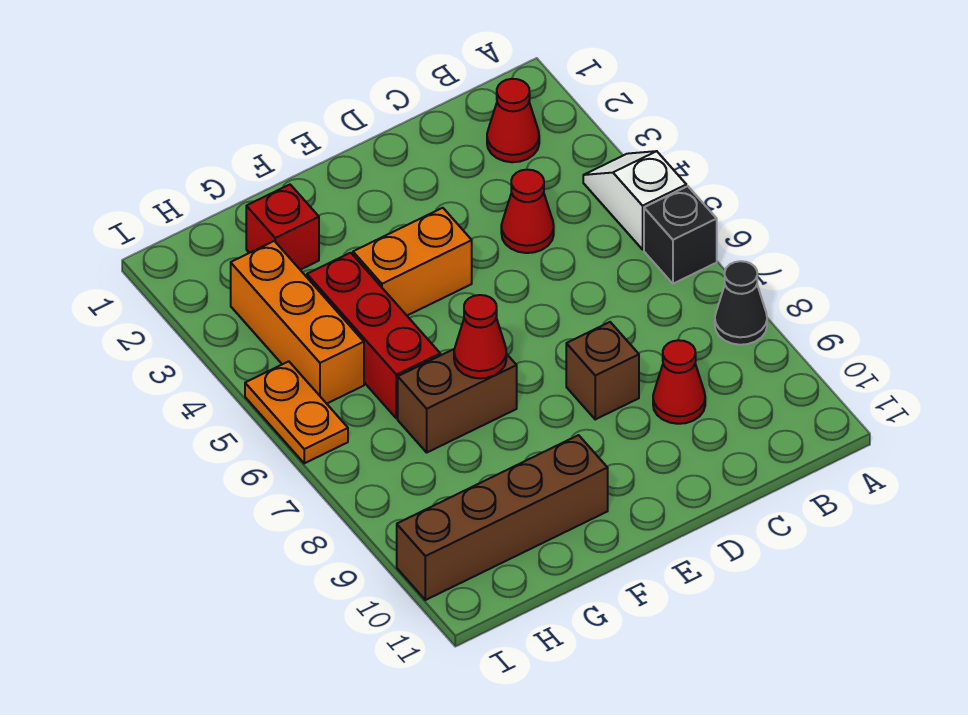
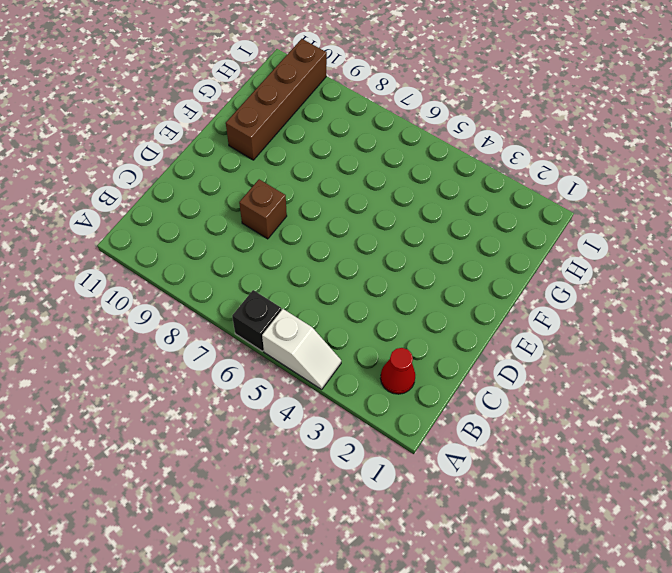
none -> black cone A8 level 1
none -> red cone C4 level 1
none -> red cone C9 level 1

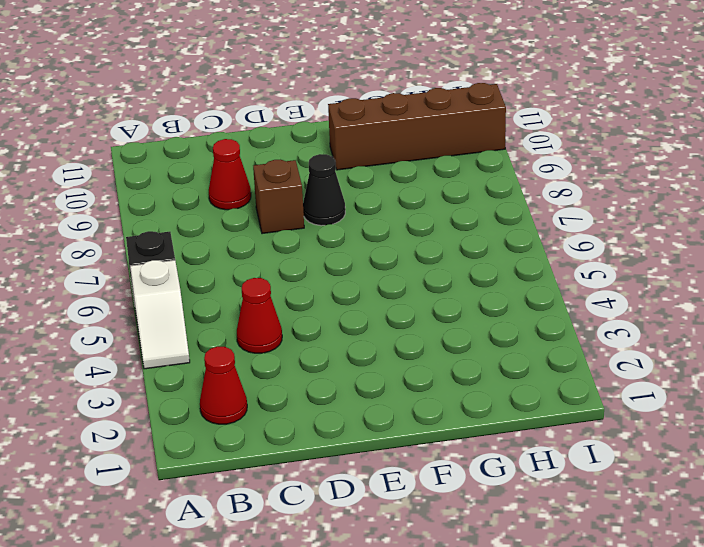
black cone E8 level 1 -> black cone A8 level 1
none -> orange brick E4:F4 level 1
none -> brown brick F7:G7 level 1
none -> red brick G2 level 1

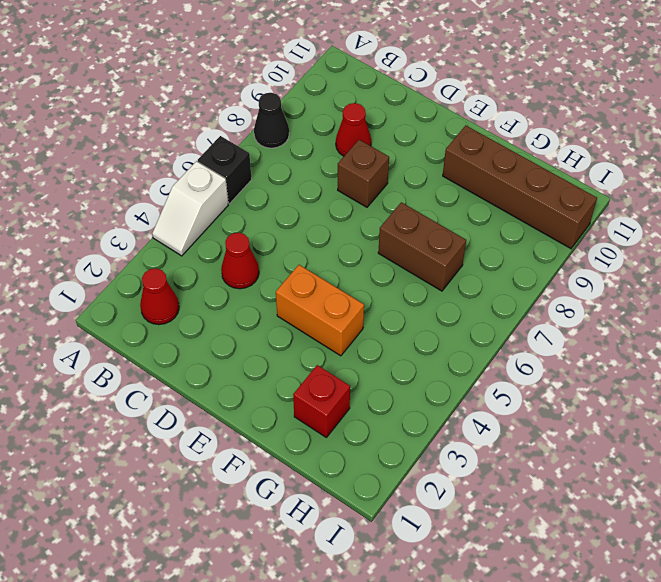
none -> red brick G4:G6 level 1
none -> orange brick H3:H5 level 1
none -> orange plate I5:I6 level 1

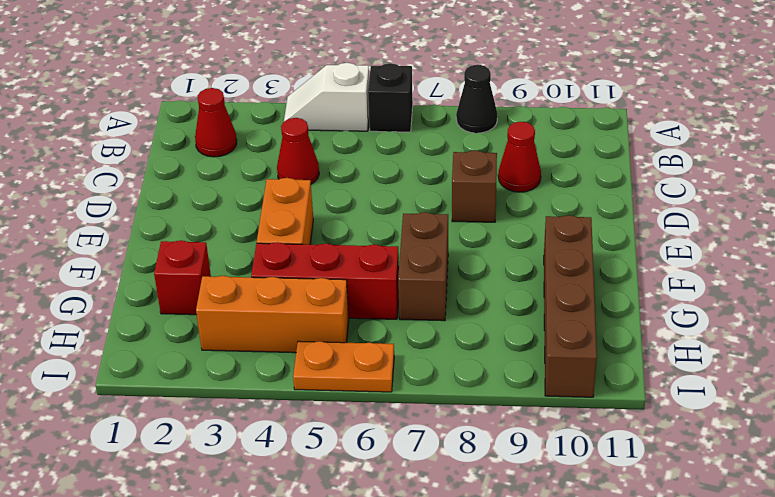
none -> red cone F7 level 2

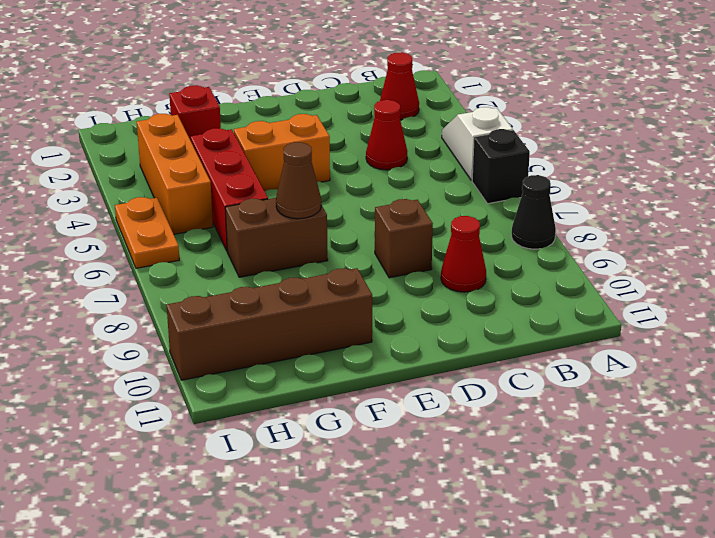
brown cone F7 level 2 -> red cone F7 level 2

